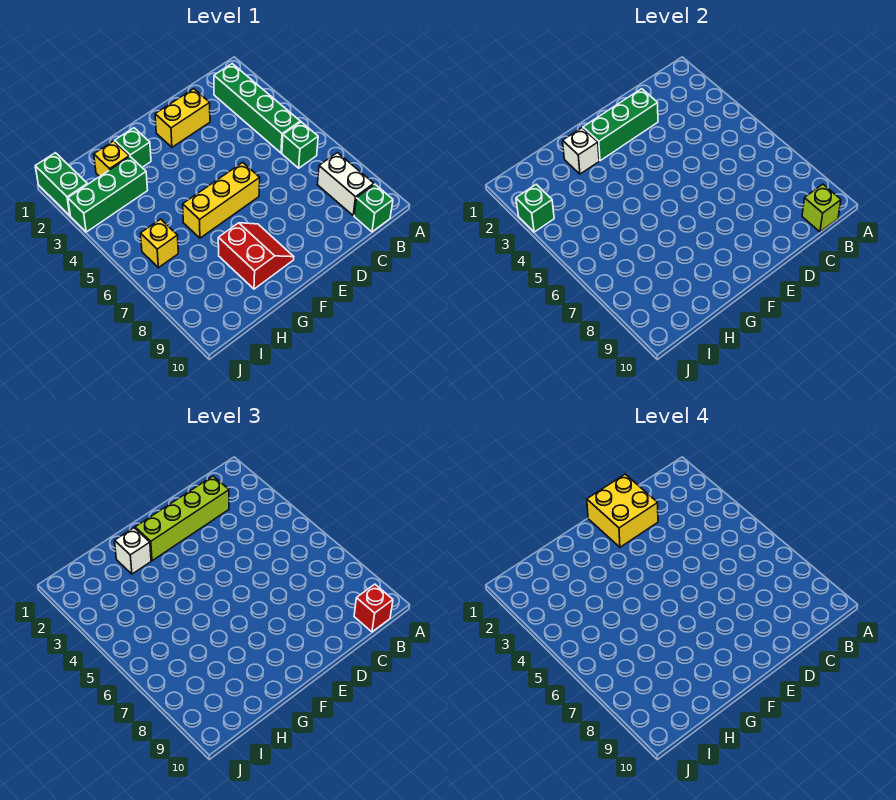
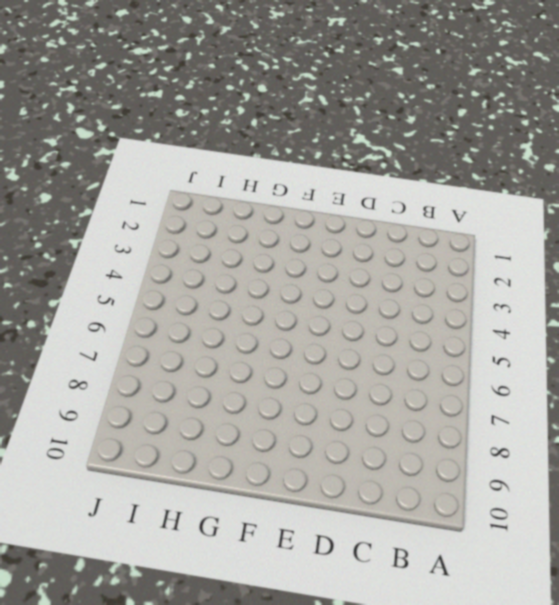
none -> green brick B2:B5 level 1
none -> green brick B6 level 1
none -> white brick B8:B9 level 1

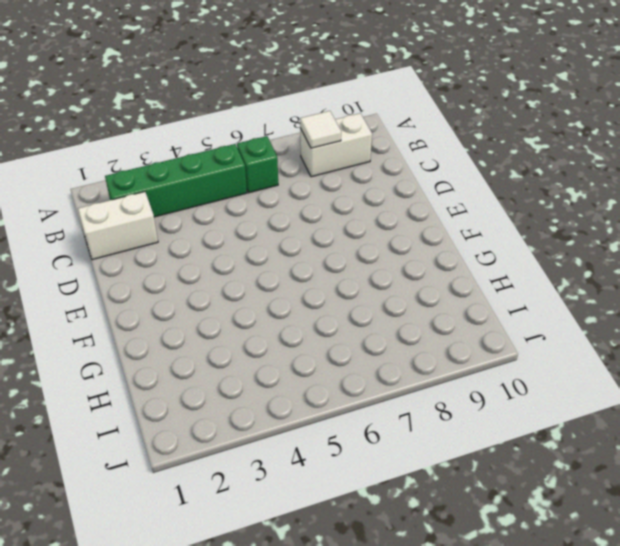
white tile B8 level 2 -> none
white brick C1:C2 level 1 -> none
none -> green brick B10 level 1
none -> yellow brick D2:E2 level 1
none -> yellow brick E6:G6 level 1

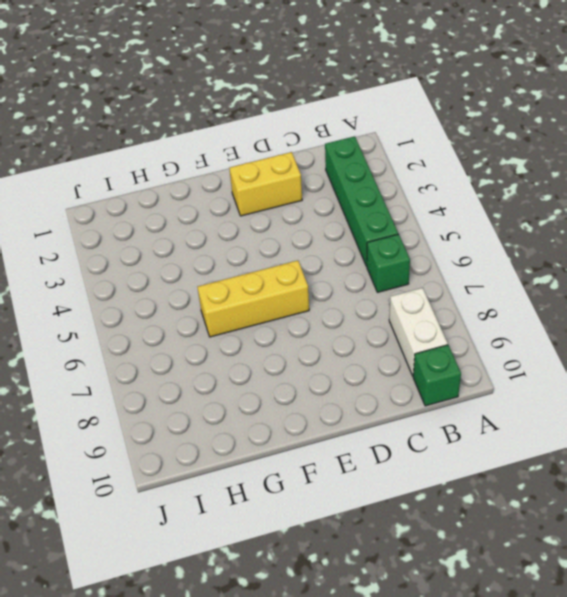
none -> red slope F8:G9 level 1 top G
none -> green brick G2 level 1
none -> yellow brick H2 level 1

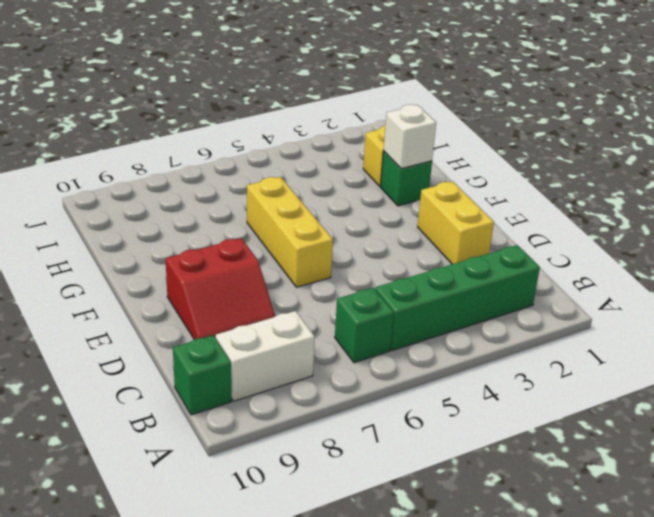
red slope D8:E9 level 1 top E -> red slope F8:G9 level 1 top G
none -> green brick H3:J3 level 1
none -> yellow brick I6 level 1
none -> green brick J1:J2 level 1

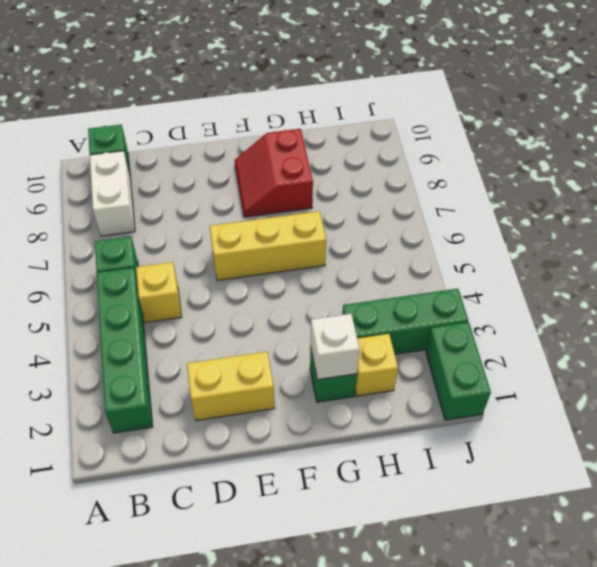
yellow brick C5 level 1 -> yellow brick I6 level 1
none -> lime brick B10 level 2
none -> green brick D2:F2 level 2
none -> green brick J3 level 2

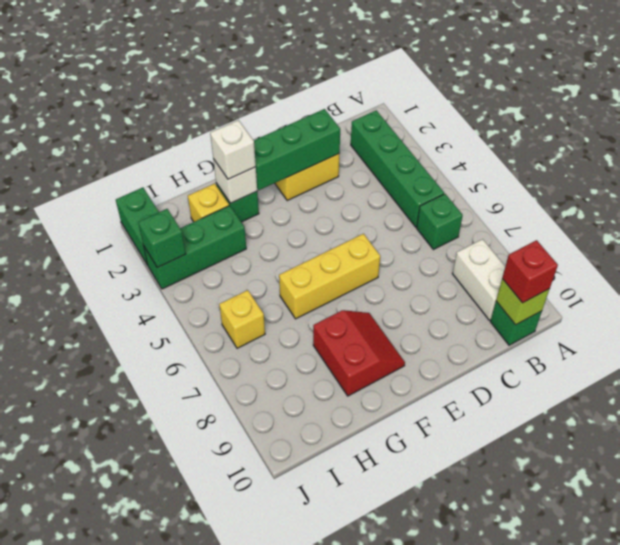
none -> lime brick C2:F2 level 3
none -> yellow brick D1:E2 level 4

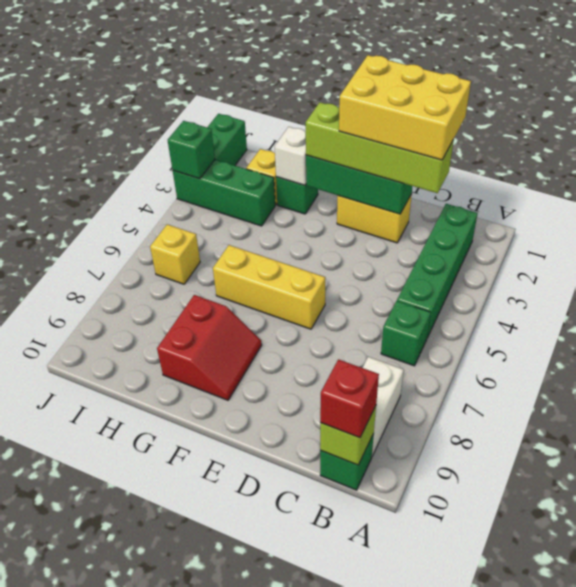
yellow brick C1:E2 level 4 -> yellow brick D1:E2 level 4
none -> white brick G2 level 3

